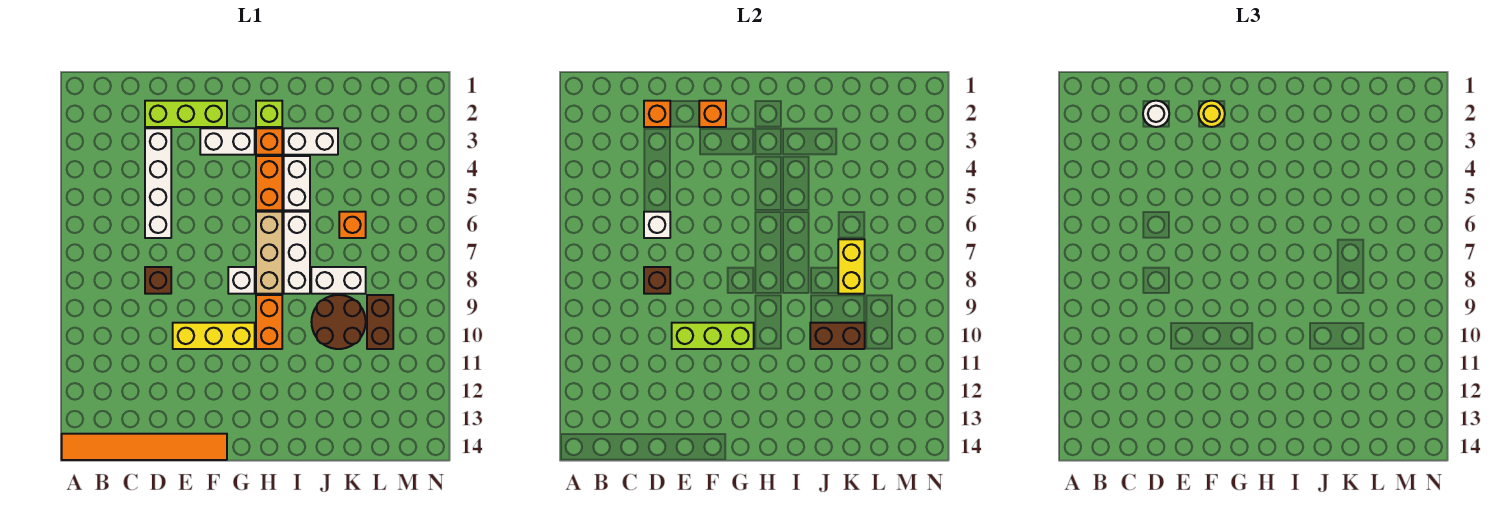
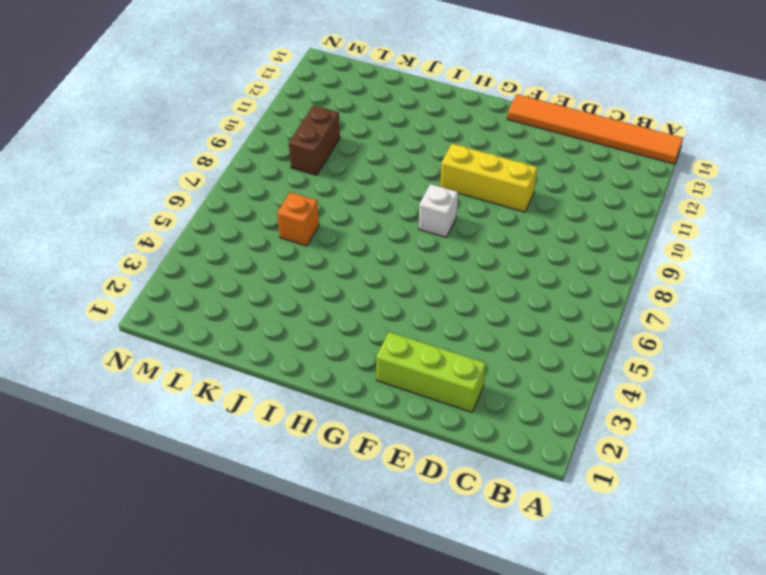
none -> white brick D3:D6 level 1
none -> brown brick D8 level 1
none -> white brick F3:G3 level 1

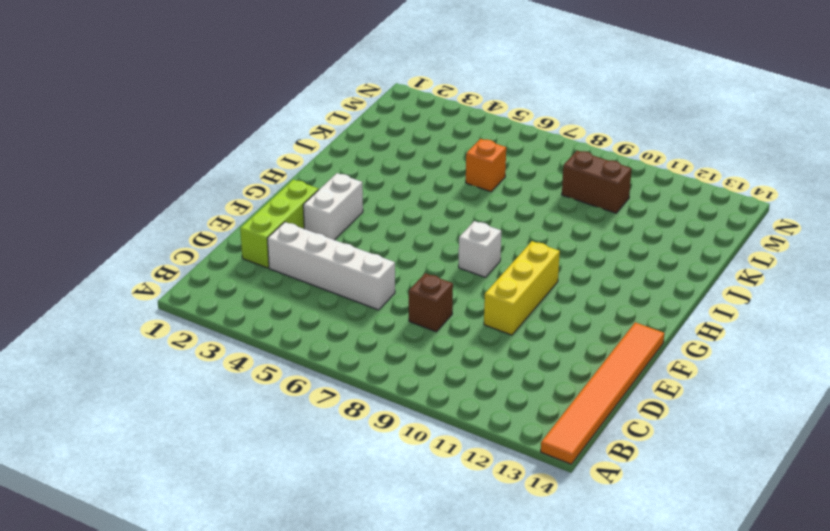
none -> lime brick H2 level 1
none -> orange brick H3 level 1
none -> orange brick H4:H5 level 1

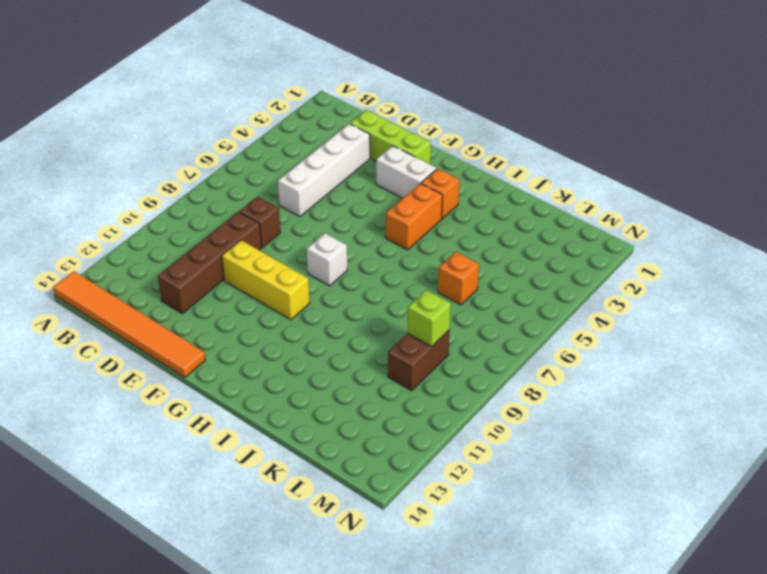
brown brick D9:D12 level 1 -> none
lime brick L9 level 2 -> lime brick H2 level 1
none -> tan brick H6:H8 level 1
none -> orange brick H9:H10 level 1
none -> white brick I3:J3 level 1

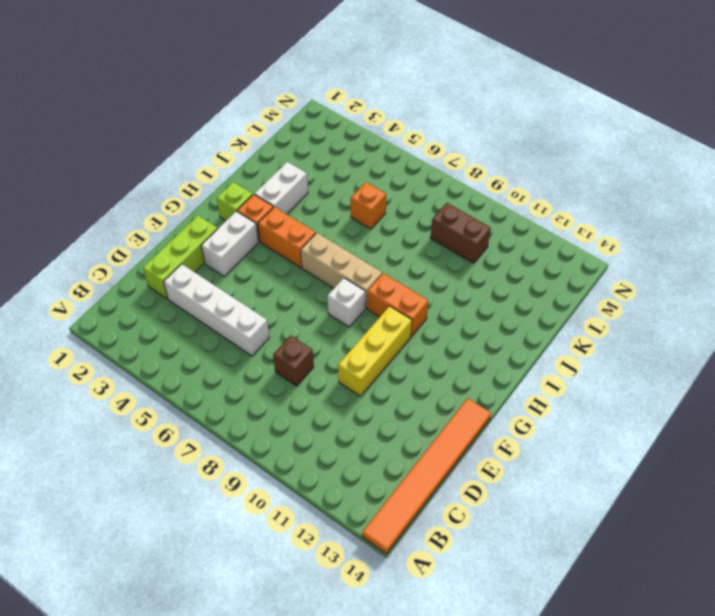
none -> white brick I4:I5 level 1
none -> white brick I6:I8 level 1
none -> white brick J8:K8 level 1

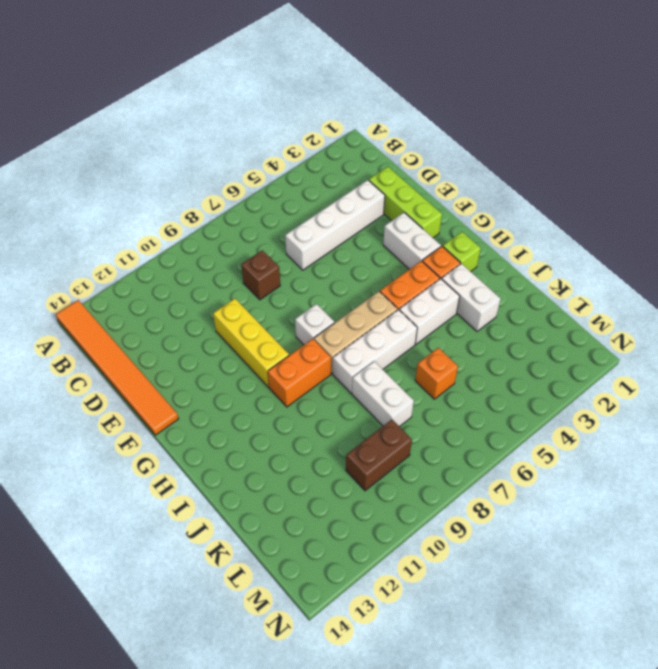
none -> brown round brick J9:K10 level 1
none -> orange brick D2 level 2
none -> white brick D6 level 2

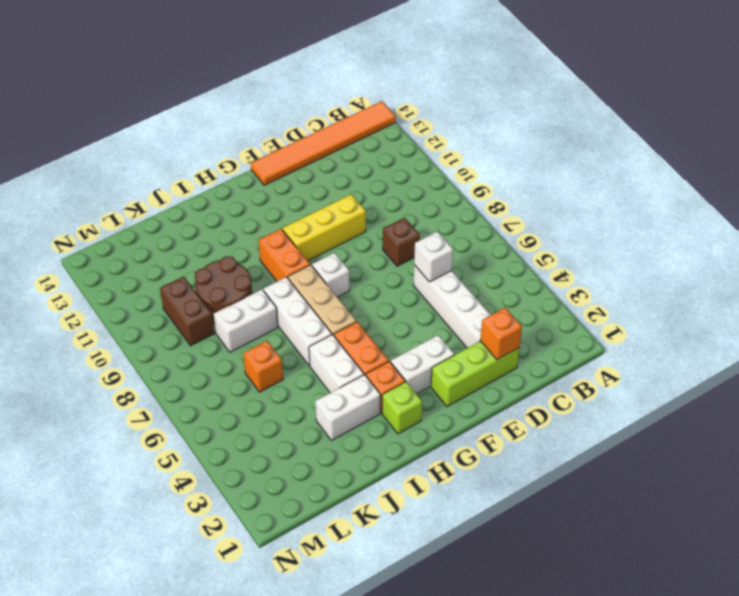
none -> brown brick D8 level 2
none -> lime brick E10:G10 level 2
none -> orange brick F2 level 2

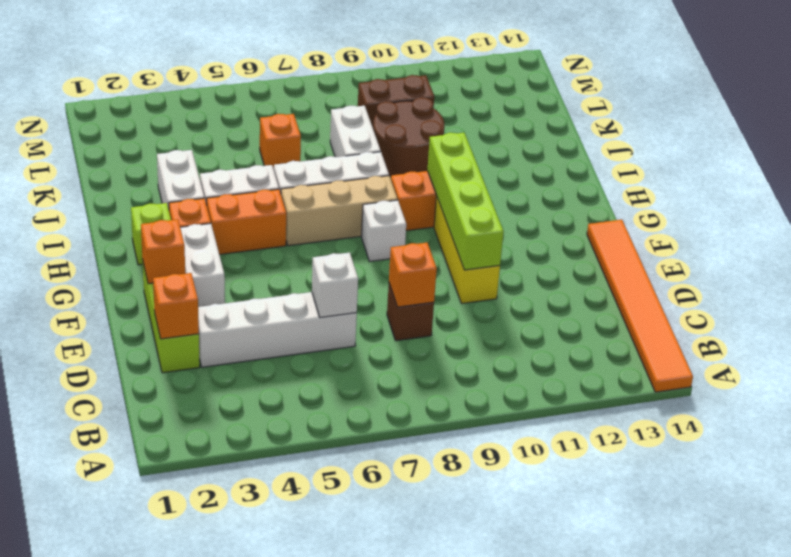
orange brick D8 level 2 -> brown brick D8 level 2
lime brick E10:H10 level 2 -> lime brick E10:G10 level 2
none -> brown brick J10:K10 level 2
none -> yellow brick K7:K8 level 2
none -> white round brick D2 level 3

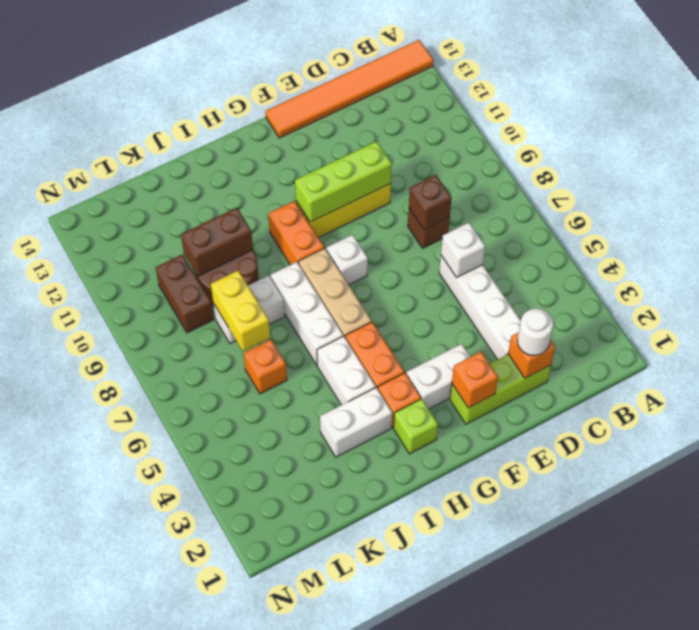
none -> yellow round brick F2 level 3

